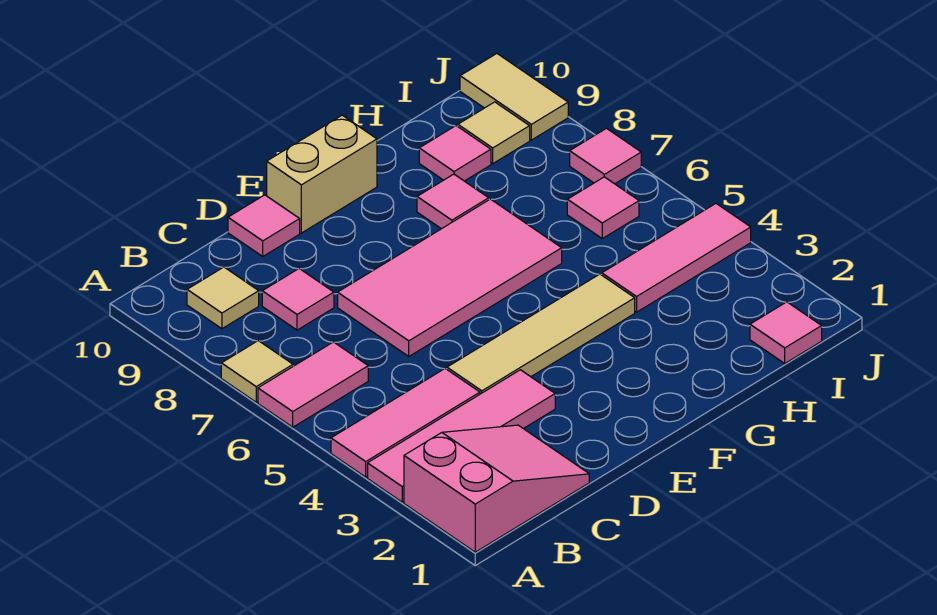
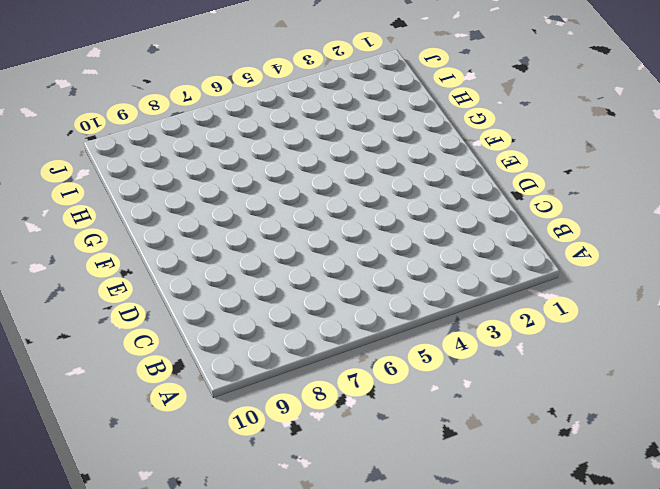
none -> pink slope A1:C2 level 1 top A
none -> pink tile A3:D3 level 1
none -> pink tile A4:C4 level 1

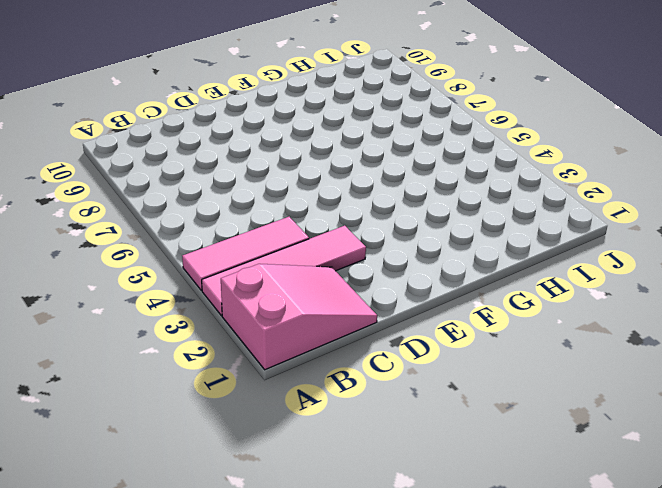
none -> pink tile A6:B6 level 1
none -> tan tile A7 level 1
none -> tan tile B9 level 1

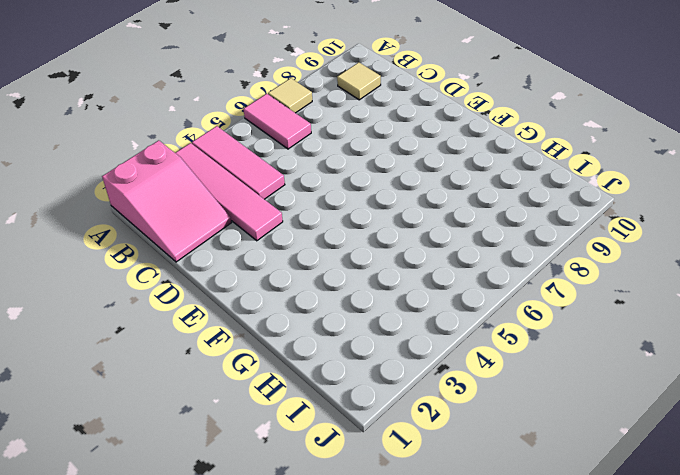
none -> pink tile C8 level 1
none -> tan tile D4:G4 level 1
none -> pink tile D6:G7 level 1

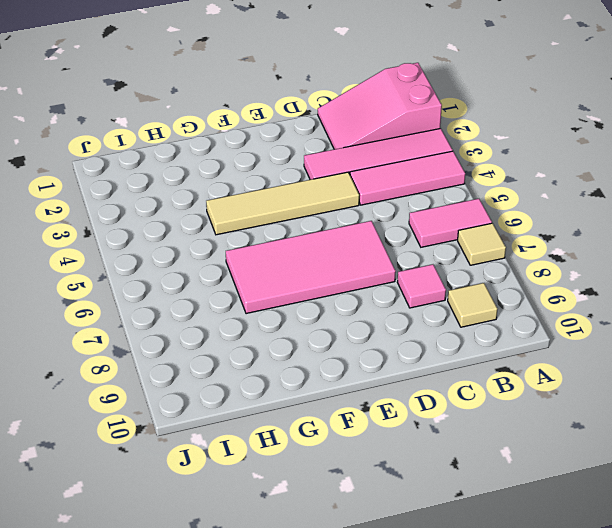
none -> pink tile D10 level 1
none -> tan brick E10:F10 level 1
none -> pink tile G8 level 1

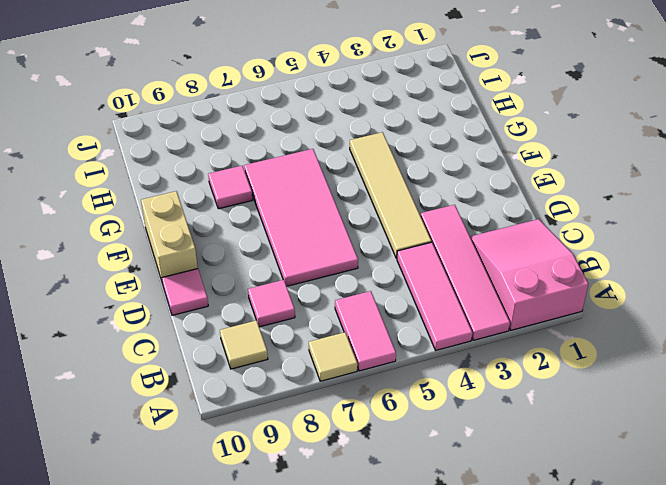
none -> pink tile H4:J4 level 1
none -> pink tile H9 level 1
none -> pink tile I1 level 1

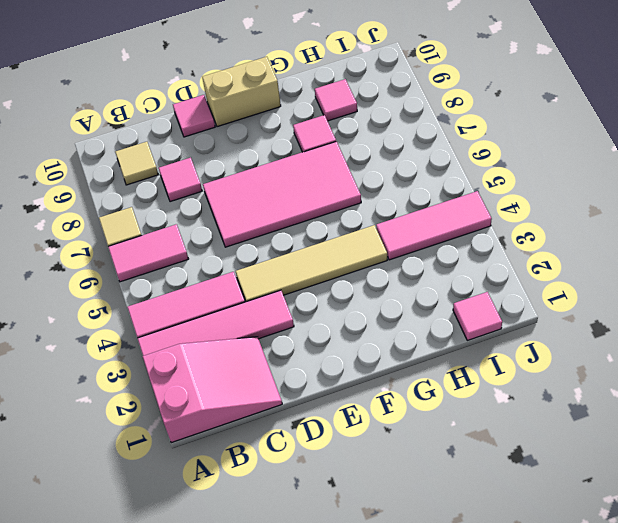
none -> pink tile I6 level 1
none -> tan tile I9 level 1
none -> pink tile J7 level 1

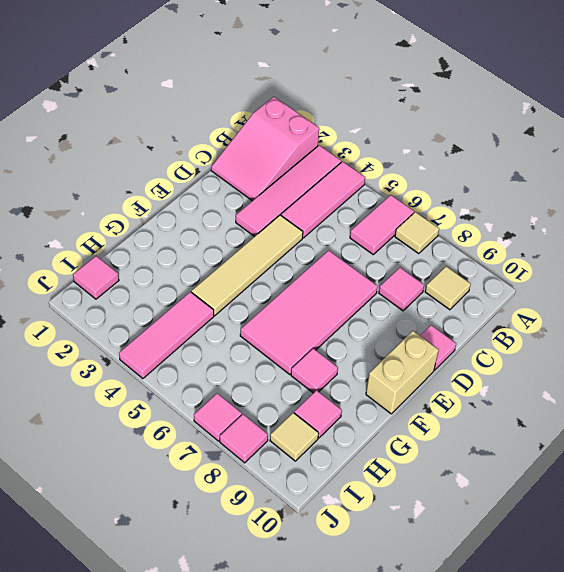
pink tile J8 level 1 -> pink tile I6 level 1
none -> tan tile J9:J10 level 1

